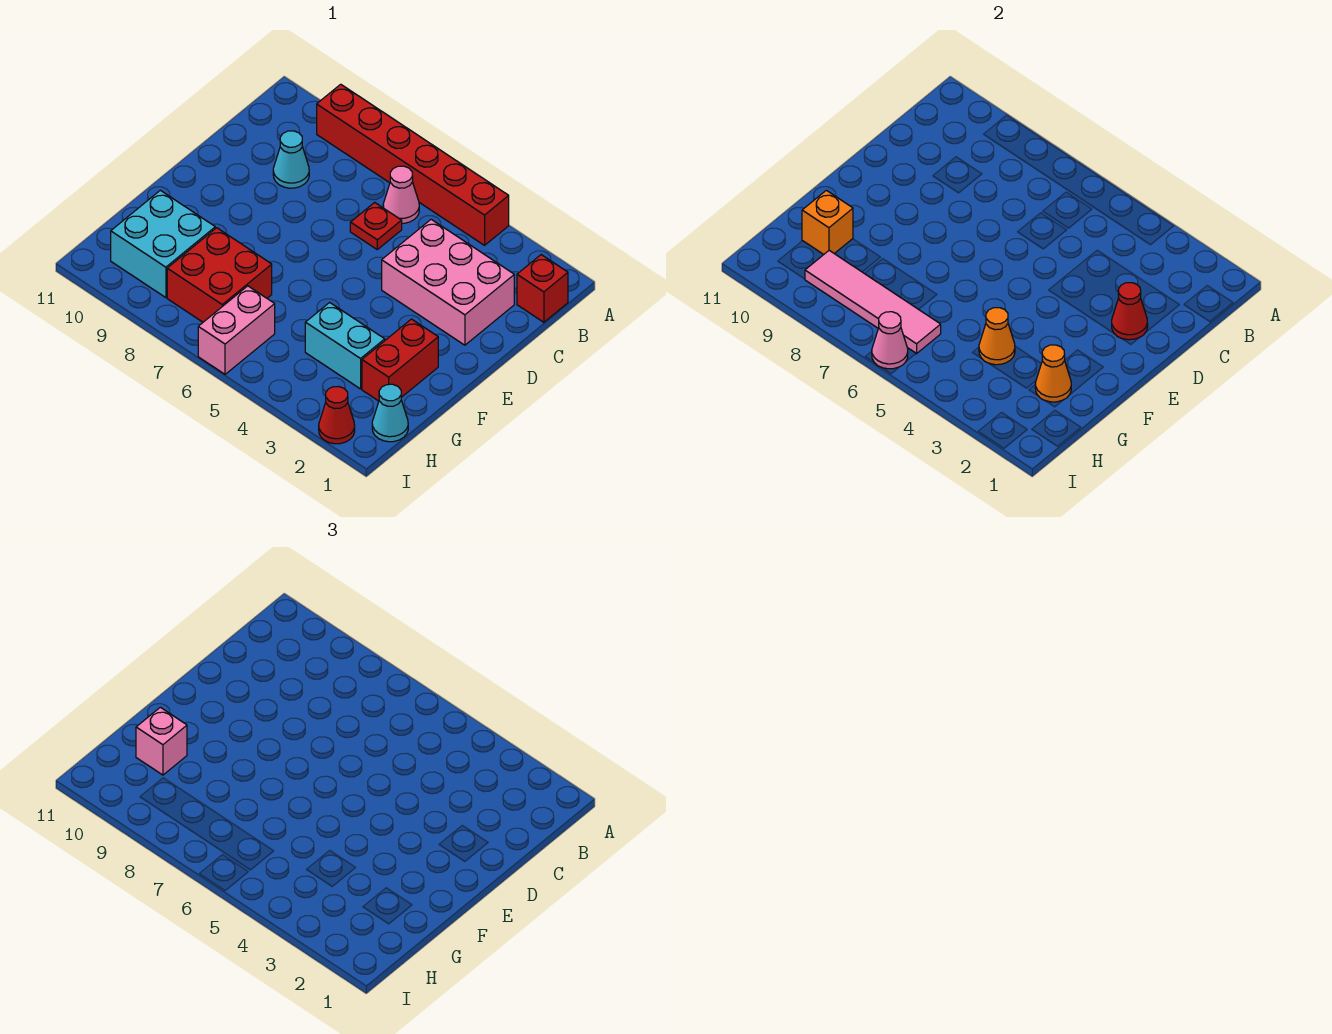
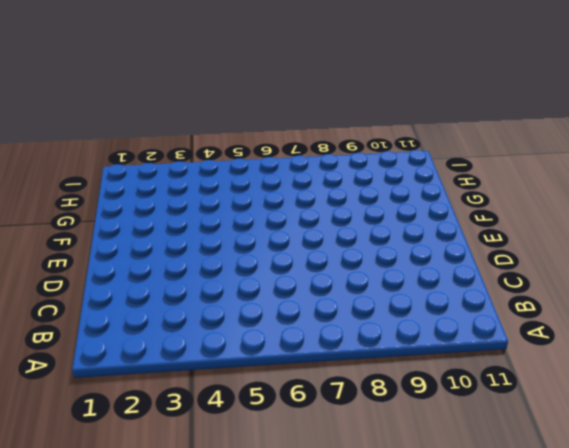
none -> red brick A4:A9 level 1
none -> red brick B1 level 1
none -> pink cone B6 level 1

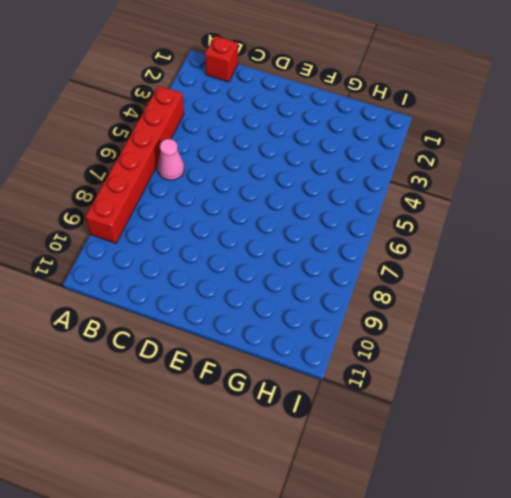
none -> pink brick C2:D4 level 1
none -> red plate C6 level 1
none -> cyan cone C9 level 1

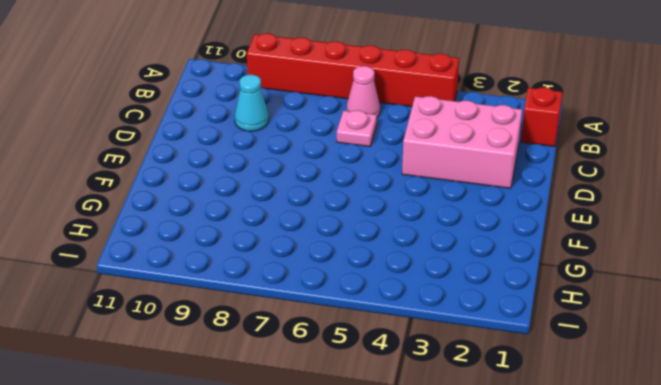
pink plate C6 level 1 -> red plate C6 level 1
none -> red brick F2:G2 level 1
none -> cyan brick G3:G4 level 1
none -> red brick G7:H8 level 1

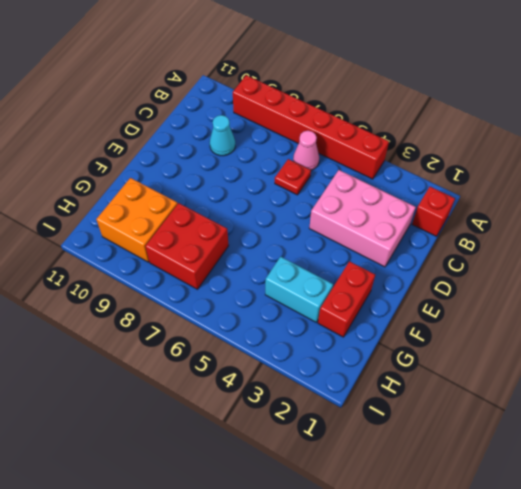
orange brick G9:H10 level 1 -> cyan brick G9:H10 level 1
none -> cyan cone H1 level 1
none -> pink brick H6:I6 level 1
none -> red cone I2 level 1

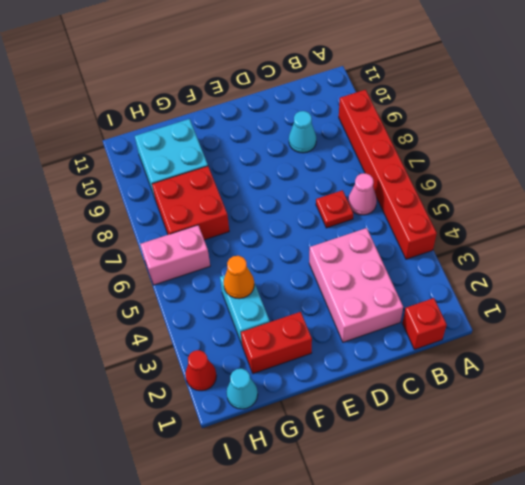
none -> red cone D2 level 2
none -> orange cone G2 level 2
none -> orange brick G10 level 2

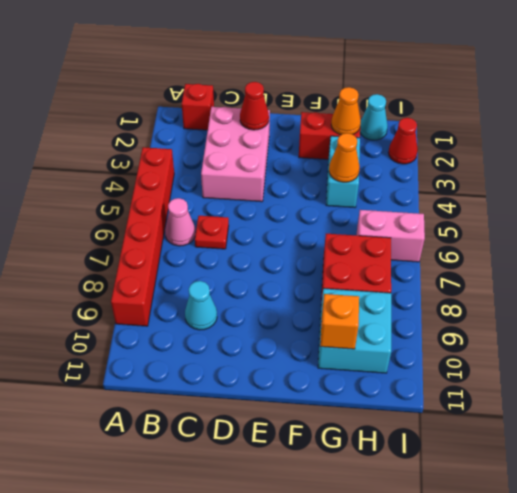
none -> pink tile H6:H9 level 2
none -> pink cone I6 level 2
none -> pink brick G10 level 3

